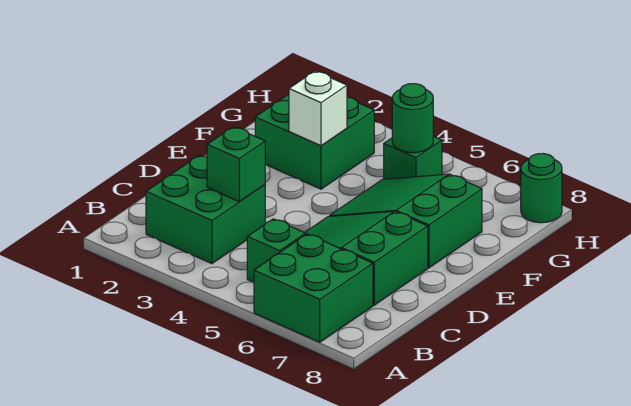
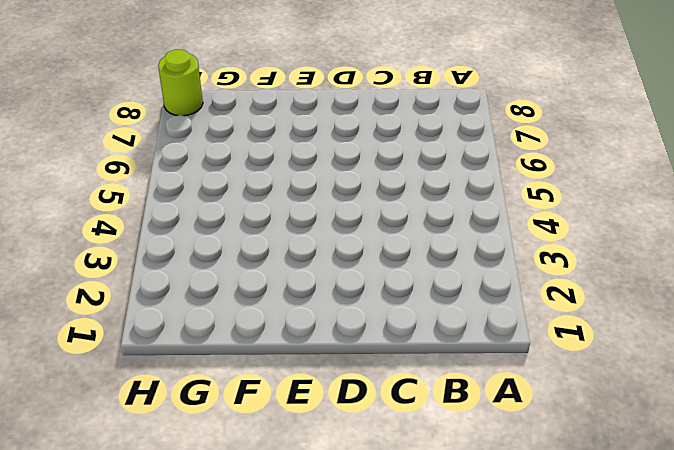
lime round brick H8 level 1 -> green round brick H8 level 1
none -> green brick A6:B7 level 1
none -> green brick B2:C3 level 1

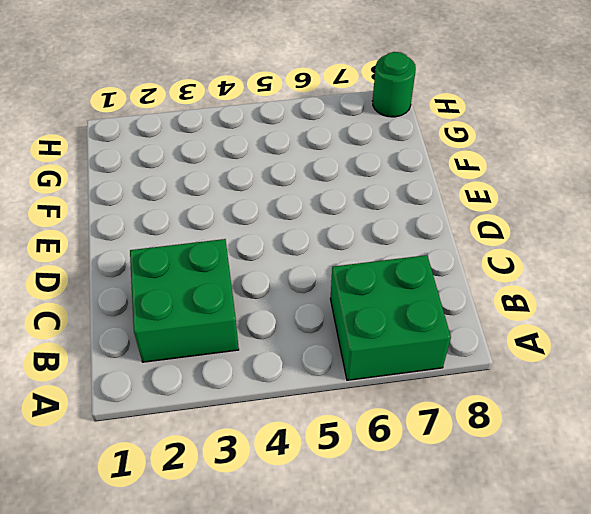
none -> green brick B5 level 1
none -> green slope C5:D7 level 1 top 7

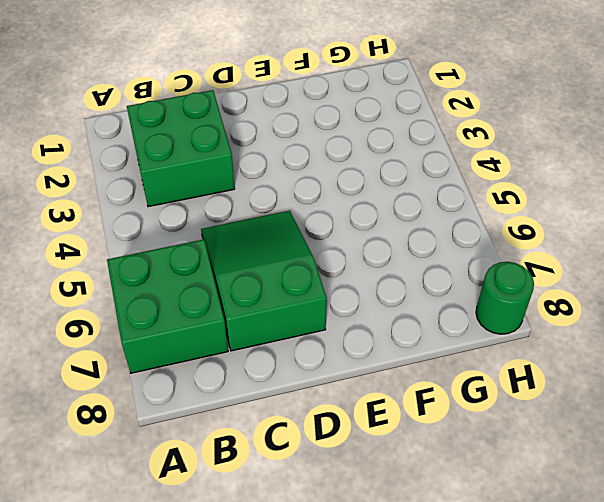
none -> green brick B5 level 1
none -> green slope E5:F7 level 1 top 7

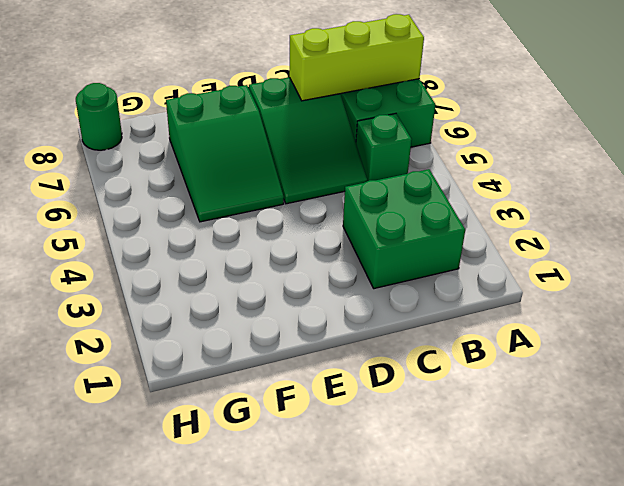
lime brick A7:C7 level 2 -> none
none -> green brick F2:G3 level 1
none -> green brick G5 level 1

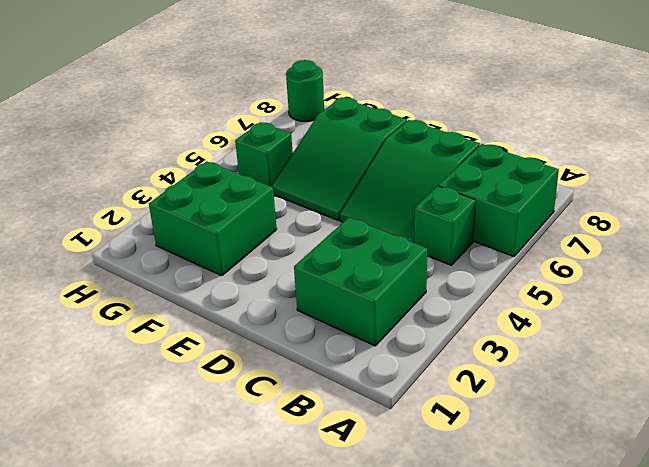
none -> green brick C3 level 2
none -> white brick F3 level 2

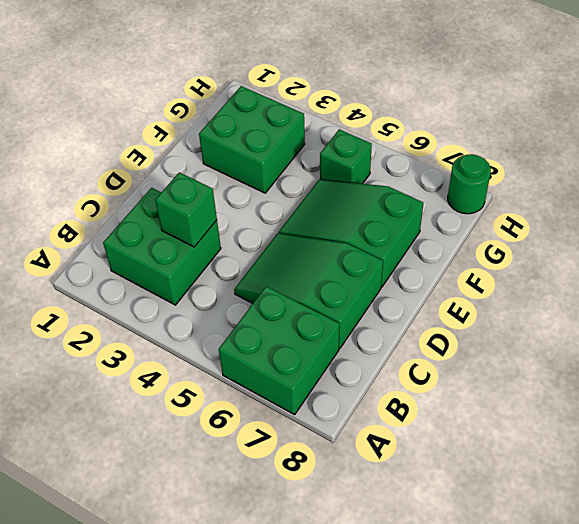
none -> green brick B5 level 1
none -> white brick F3 level 2

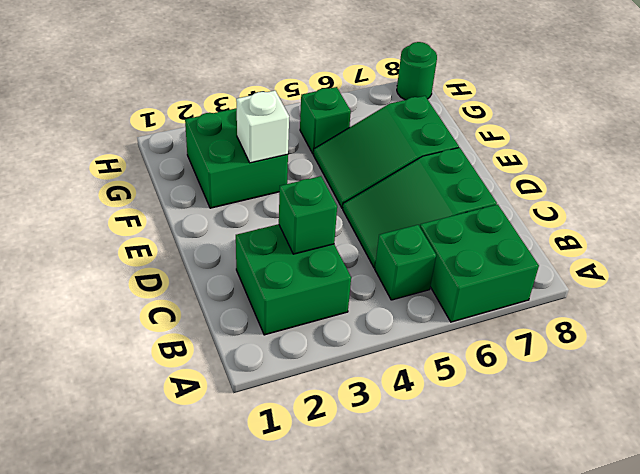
none -> green round brick G5 level 2

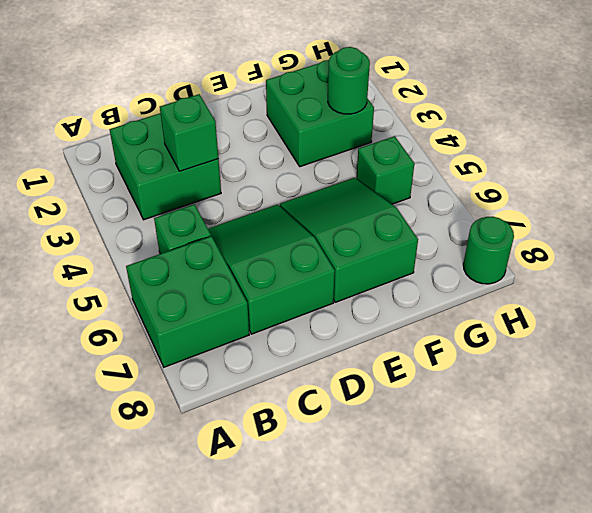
green round brick G3 level 2 -> green round brick G5 level 2
none -> white brick F3 level 2

